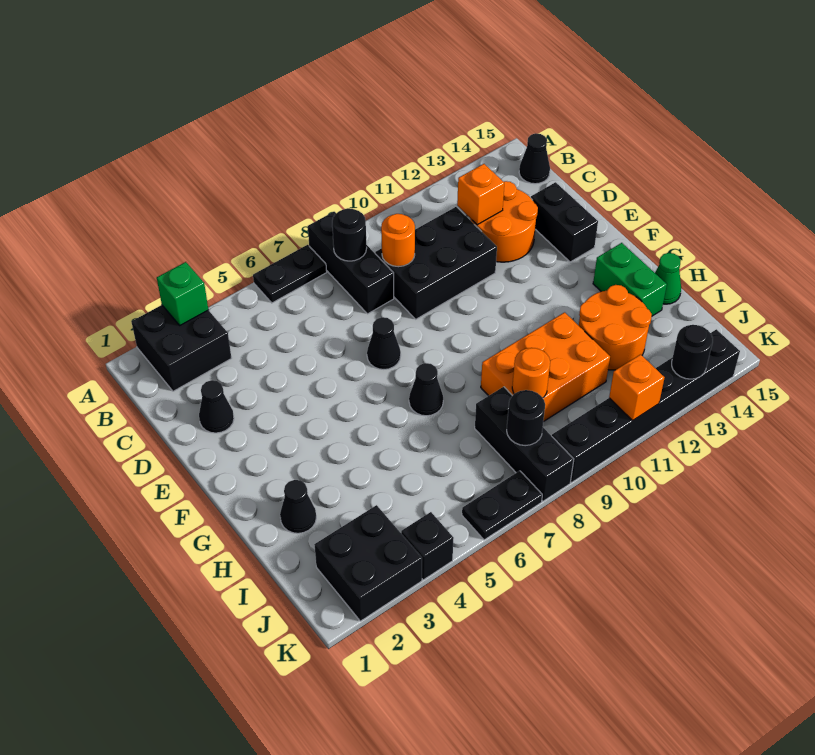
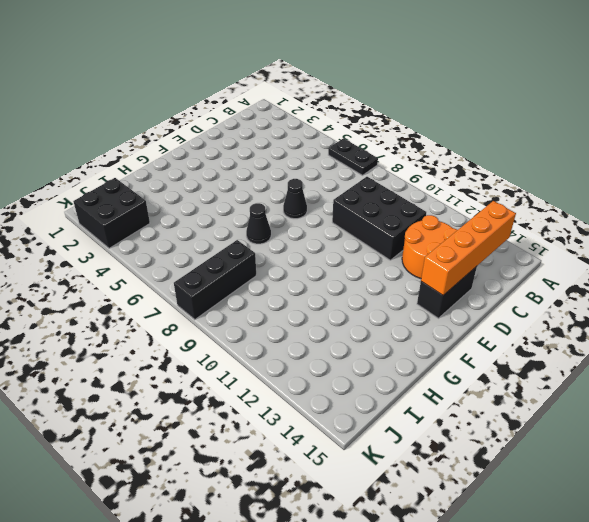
orange brick B14:E14 level 2 -> none
none -> black brick A2:B3 level 1
none -> black brick A8:C8 level 1
none -> black cone B15 level 1

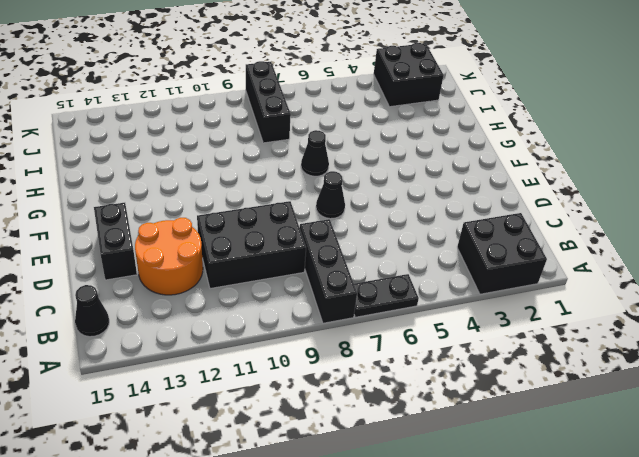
none -> black cone D2 level 1
none -> green brick G14:H14 level 1
none -> black cone H2 level 1

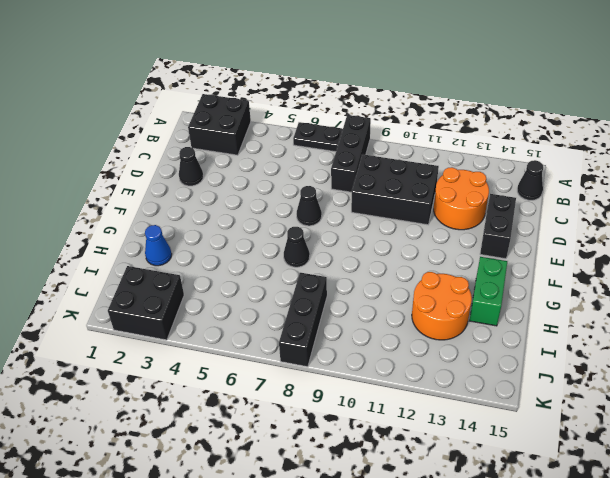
blue cone H2 level 1 -> black cone H2 level 1
none -> orange brick H9:I11 level 1
none -> green cone H15 level 1
none -> black brick K4 level 1

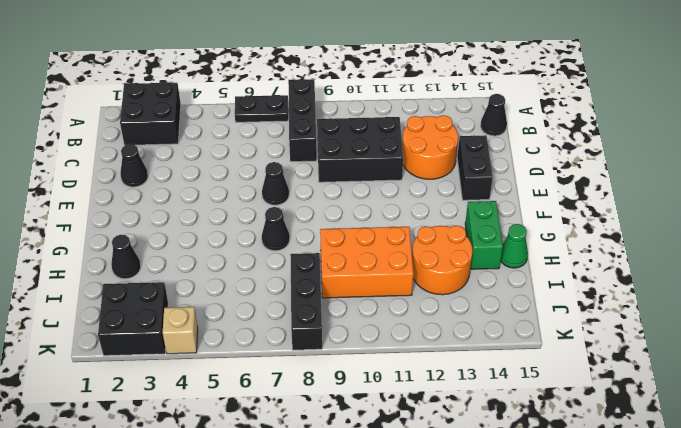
tan brick K4 level 1 -> black brick K4 level 1
none -> black plate K6:K7 level 1
none -> black brick K9:K14 level 1
none -> green brick A3 level 2

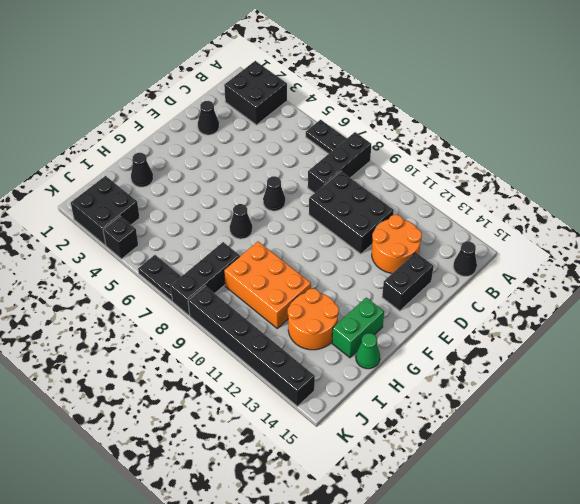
none -> green brick A3 level 2
none -> black round brick B8 level 2
none -> orange round brick C9 level 2

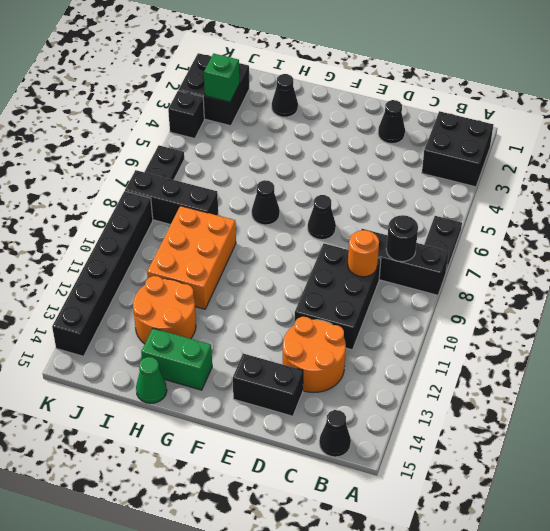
green brick J3 level 2 -> green brick A3 level 2
none -> orange brick C12 level 2
none -> orange round brick I9 level 2
none -> black round brick J8 level 2

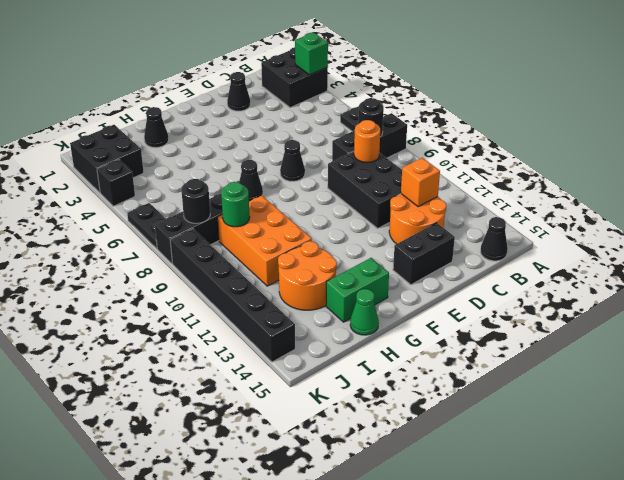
green round brick I9 level 2 -> orange round brick I9 level 2
none -> orange brick K11 level 2
none -> black round brick K13 level 2

